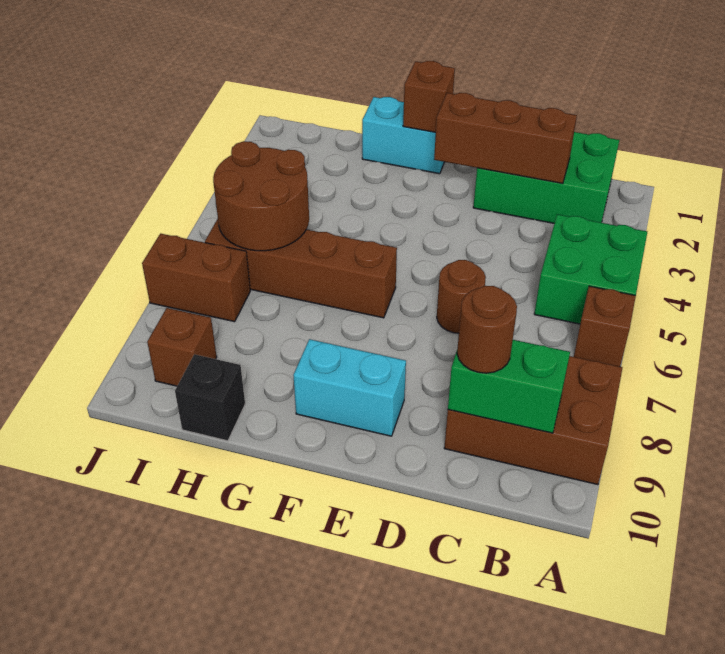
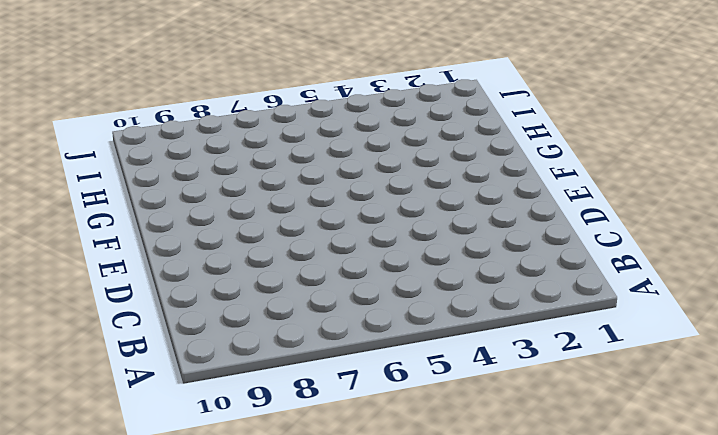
none -> green brick A4:B5 level 1
none -> brown brick A6 level 1
none -> brown brick A8:C9 level 1

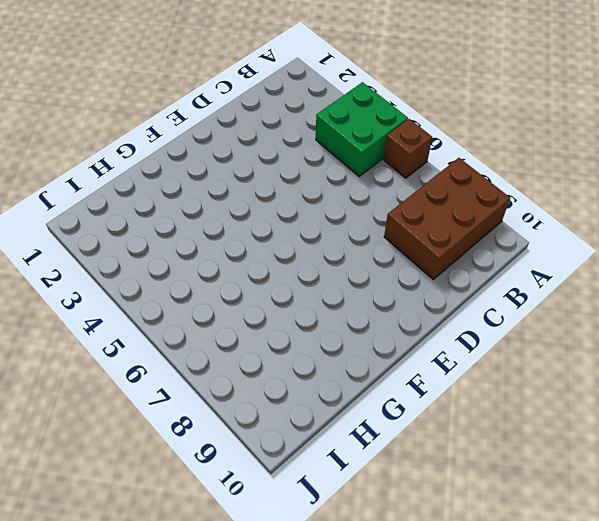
none -> green brick B1:D2 level 1
none -> brown round brick D6 level 1
none -> cyan brick E9:F9 level 1

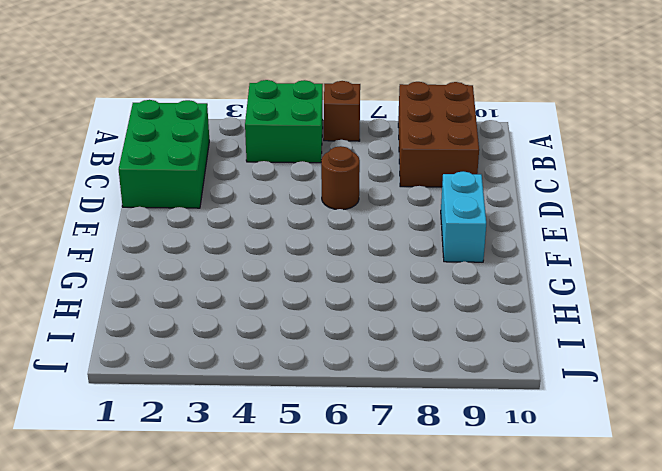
none -> cyan brick F1:G1 level 1
none -> brown brick F6:I6 level 1
none -> black brick H10 level 1

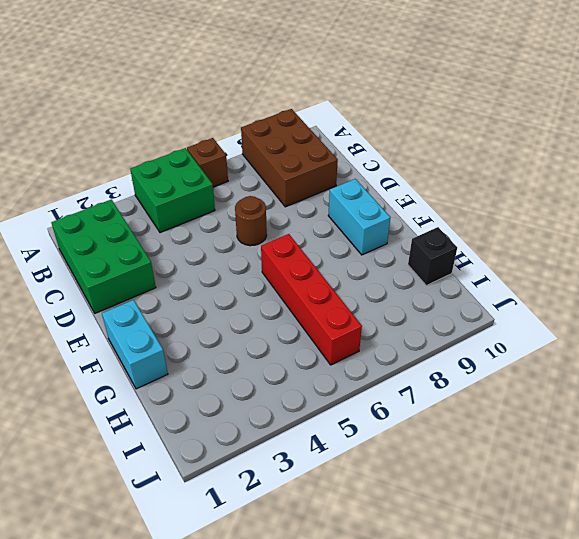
red brick F6:I6 level 1 -> brown brick F6:I6 level 1
none -> brown brick I7:J7 level 1
none -> brown brick I9 level 1
none -> green brick B9:C9 level 2

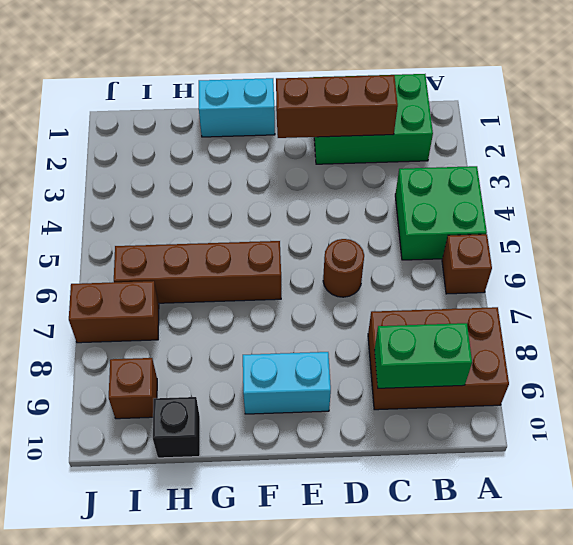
none -> brown brick F1 level 2
none -> brown round brick H5:I6 level 2
none -> brown round brick C9 level 3

